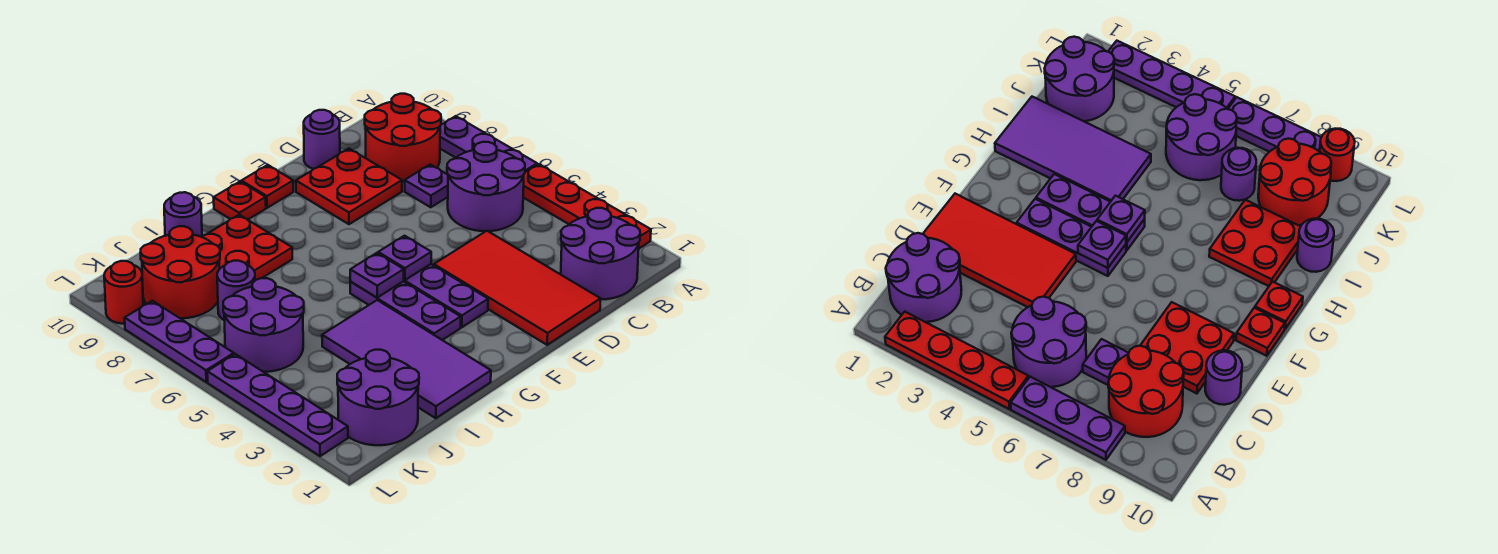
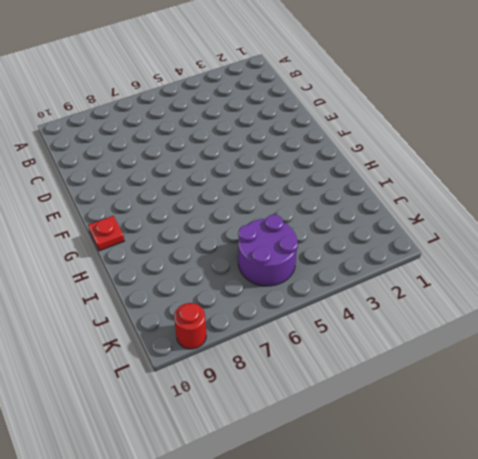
none -> red plate A2:A5 level 1
none -> purple plate A6:A8 level 1
none -> purple round brick B1:C2 level 1

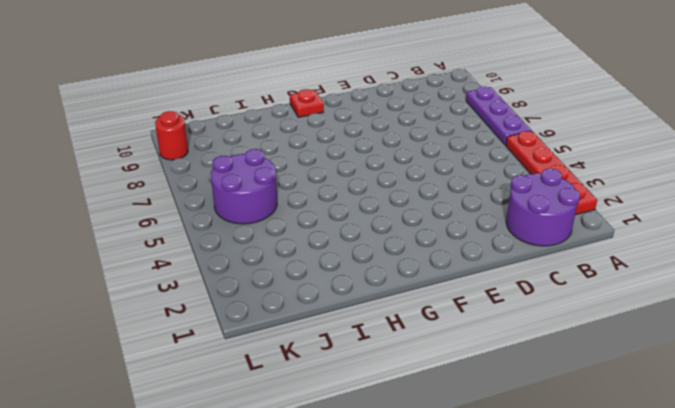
none -> purple round brick B5:C6 level 1
none -> red round brick B8:C9 level 1
none -> purple plate C7 level 1

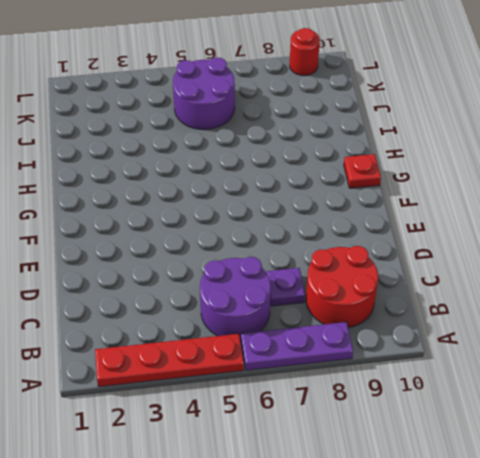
none -> purple round brick B1:C2 level 1
none -> red tile D1:E4 level 1
none -> red plate D8:E9 level 1

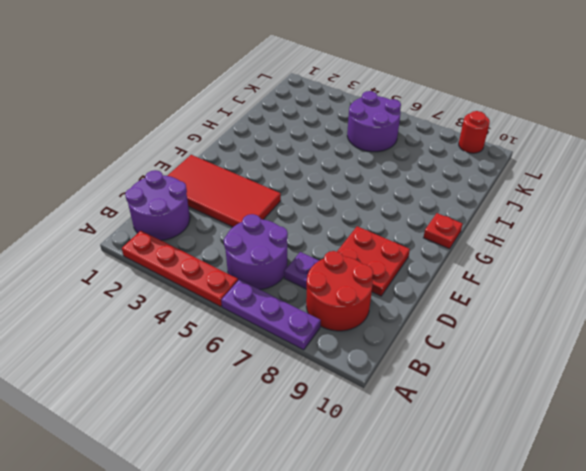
none -> purple round brick D10 level 1
none -> purple plate F3:F5 level 1
none -> red plate F10 level 1

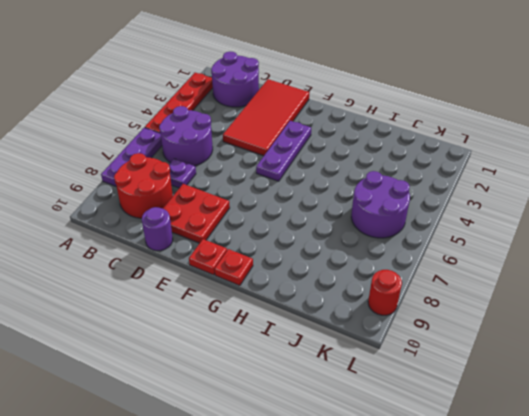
none -> purple plate G3:G5 level 1
none -> purple tile H1:I4 level 1
none -> red plate H8:I9 level 1

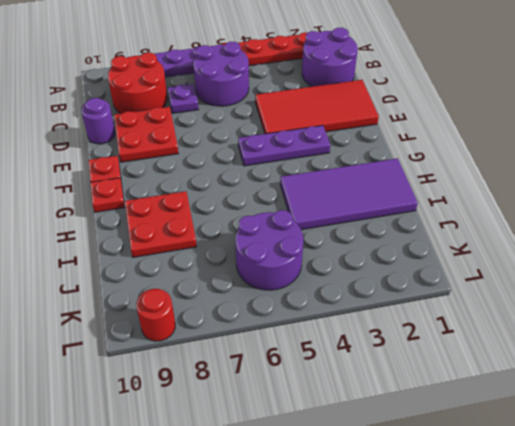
none -> purple plate G3:G5 level 1
none -> purple round brick I10 level 1
none -> purple round brick J1:K2 level 1

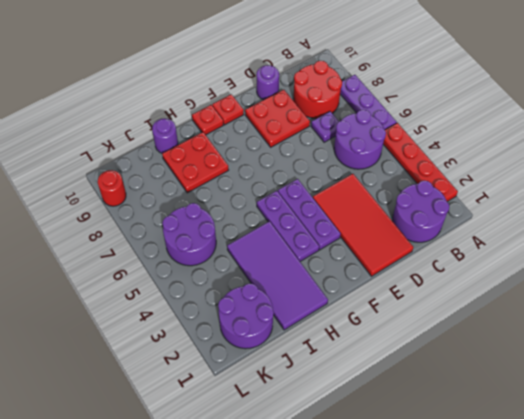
none -> purple round brick J7 level 1
none -> red round brick J8:K9 level 1
none -> purple plate L2:L5 level 1

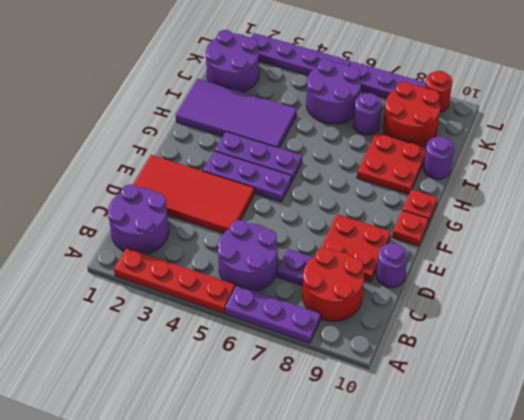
none -> purple plate F5 level 2
none -> purple plate G5 level 2

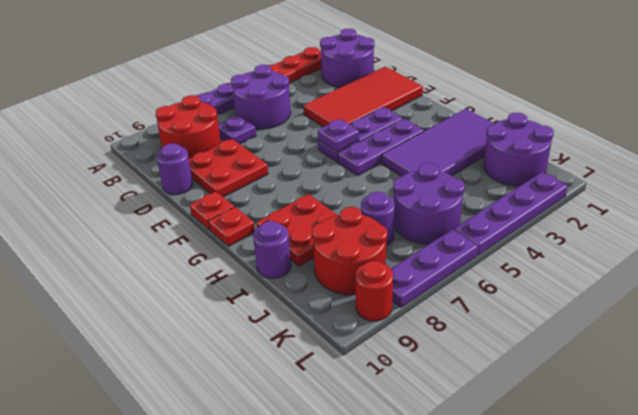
none -> purple plate G5 level 2

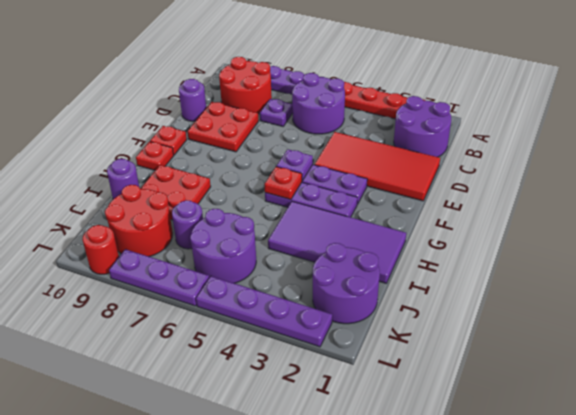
red plate G5 level 2 -> purple plate G5 level 2

